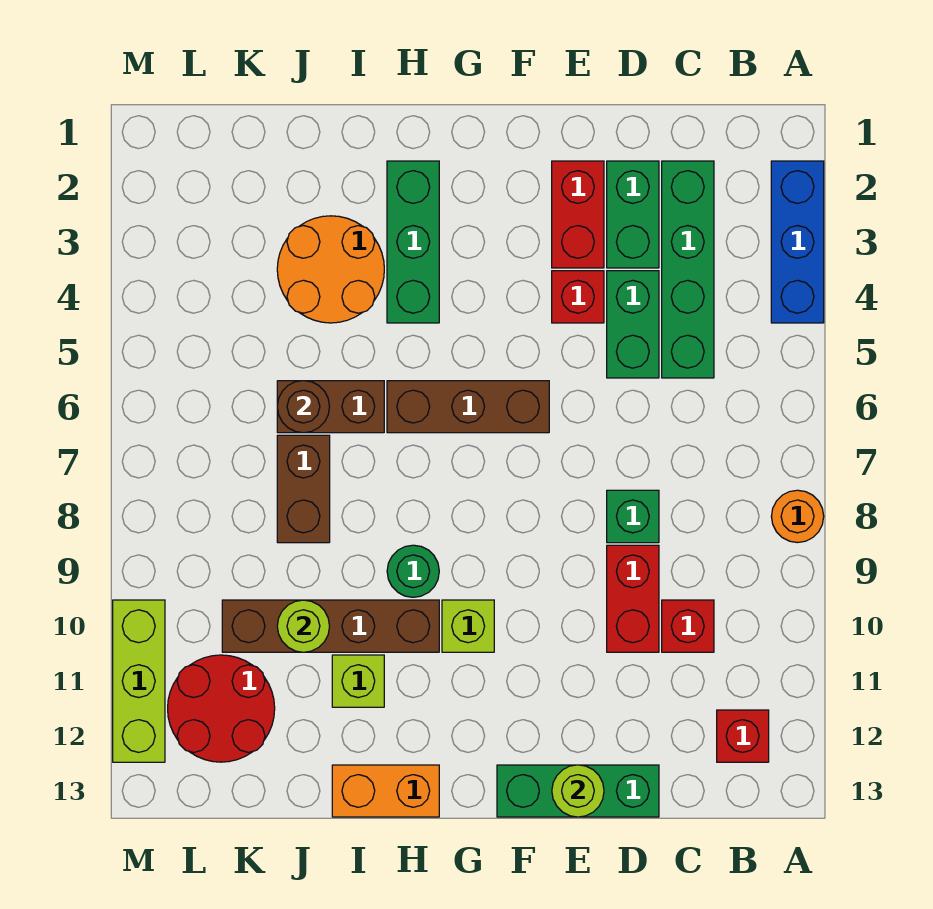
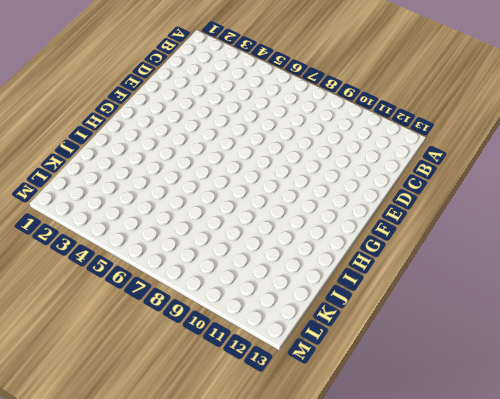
none -> blue brick A2:A4 level 1
none -> orange round brick A8 level 1
none -> red brick B12 level 1

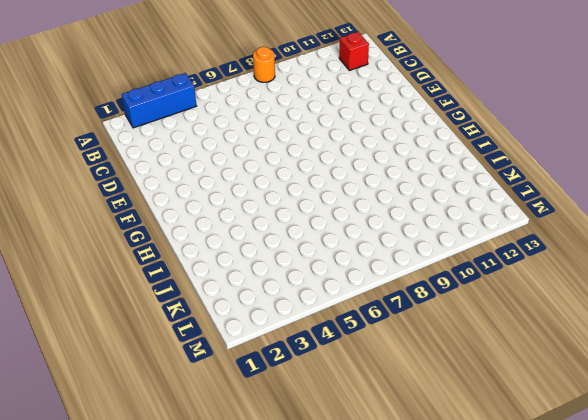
none -> green brick C2:C5 level 1
none -> red brick C10 level 1
none -> green brick D2:D3 level 1

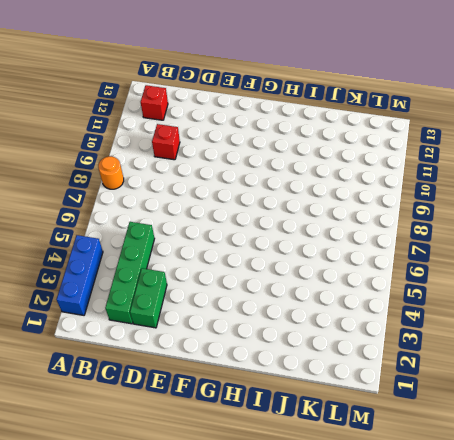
none -> green brick D4:D5 level 1
none -> green brick D8 level 1
none -> red brick D9:D10 level 1

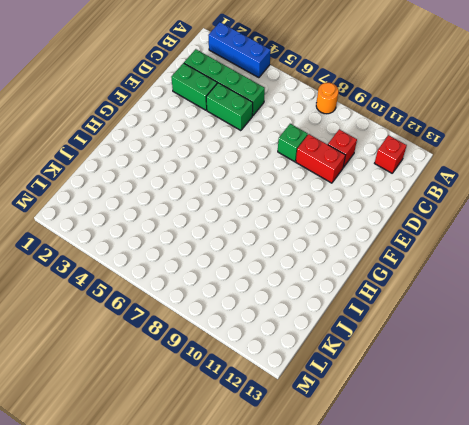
none -> green brick D13:F13 level 1
none -> red brick E2:E3 level 1
none -> red brick E4 level 1

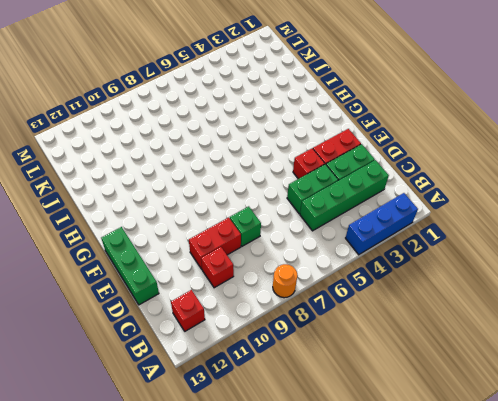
none -> brown brick F6:H6 level 1
none -> lime brick G10 level 1
none -> green brick H2:H4 level 1

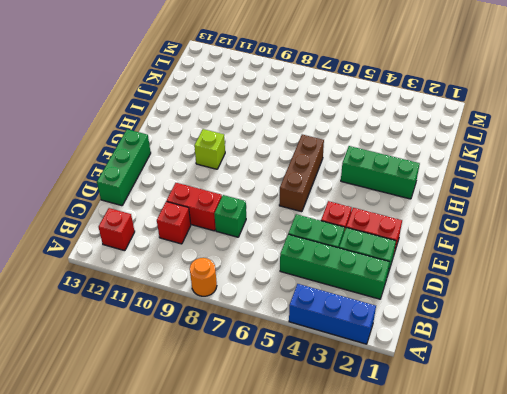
none -> green round brick H9 level 1
none -> brown brick H10:K10 level 1
none -> orange brick H13:I13 level 1

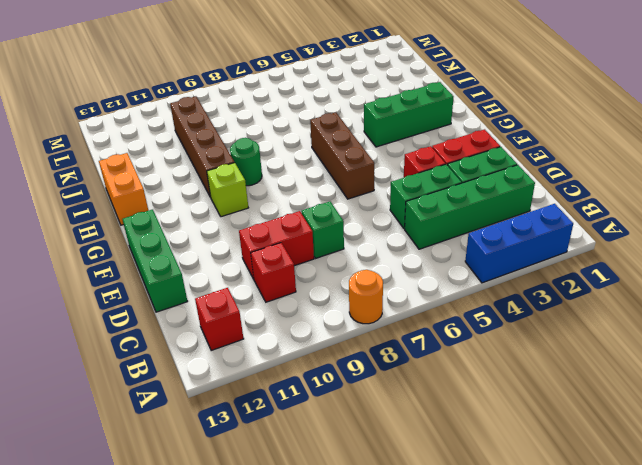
none -> orange round brick I3:J4 level 1
none -> brown brick I6:J6 level 1
none -> lime brick I11 level 1

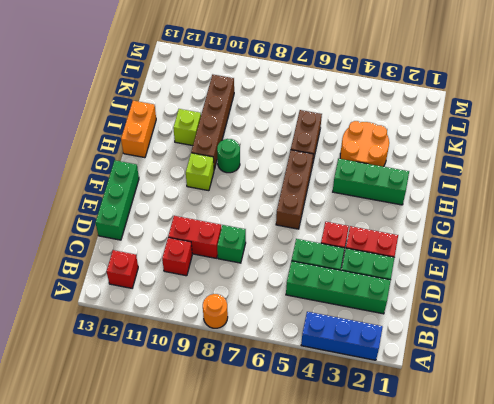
none -> brown brick J7:J8 level 1
none -> red round brick K11:L12 level 1
none -> lime brick M10:M12 level 1

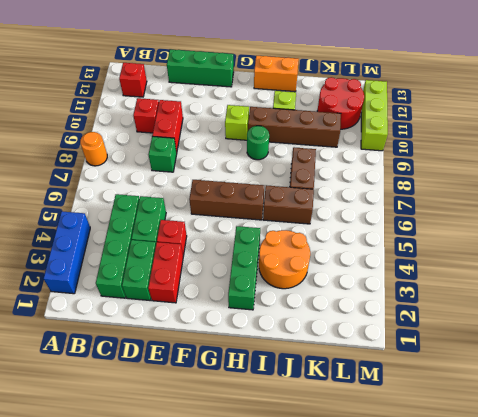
none -> lime round brick E13 level 2
none -> brown round brick J6 level 2
none -> lime round brick J10 level 2

